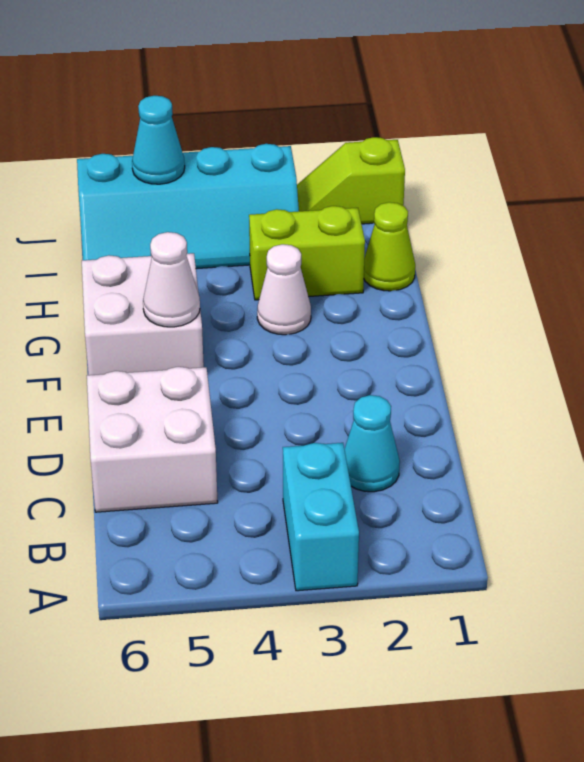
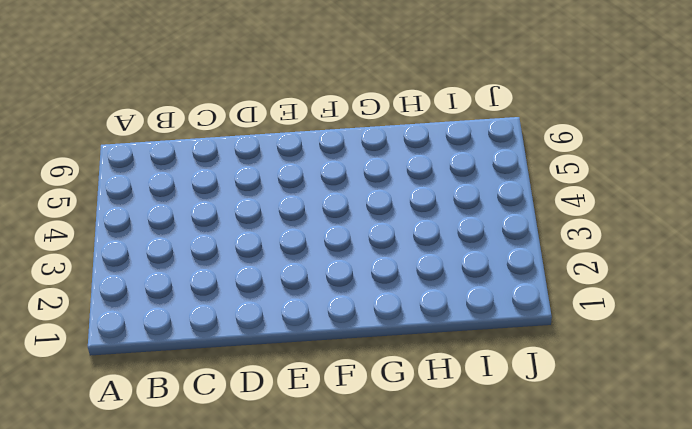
none -> cyan brick A3:B3 level 1
none -> cyan cone C2 level 1

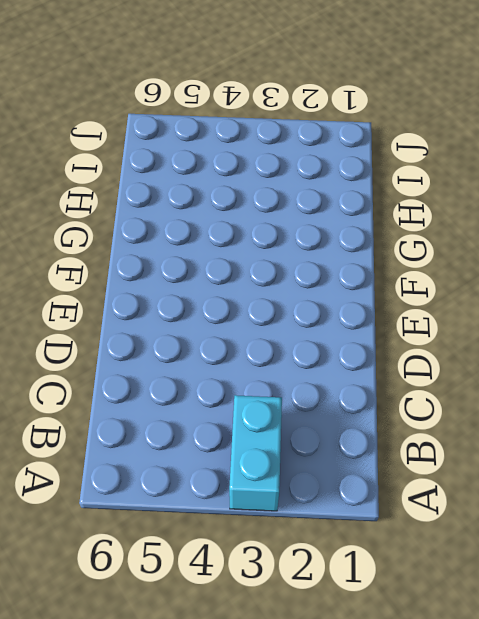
none -> cyan cone C2 level 1
none -> white brick C5:D6 level 1

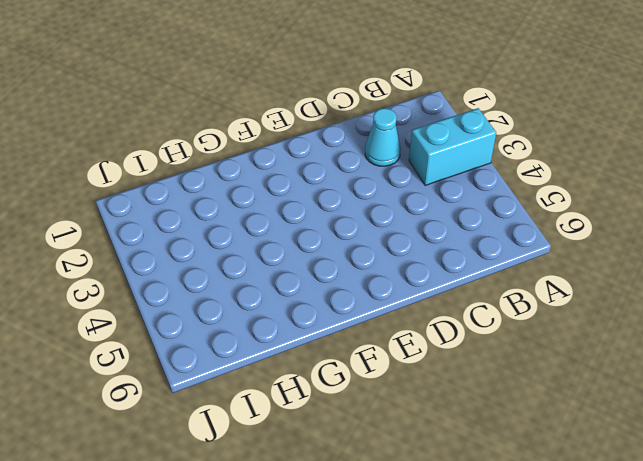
none -> white brick C5:D6 level 1
none -> white brick F5:G6 level 1

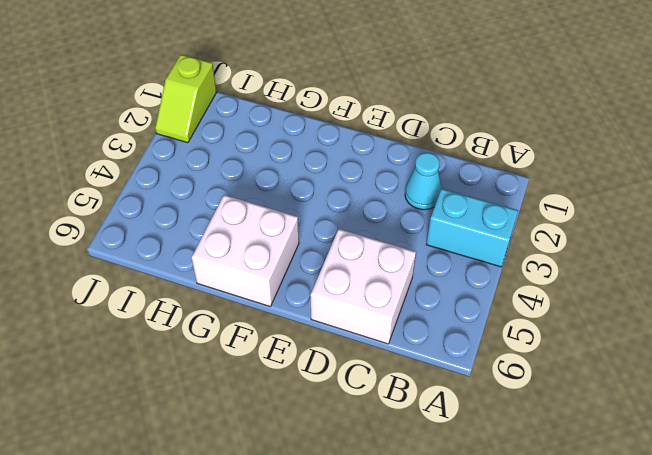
none -> white cone G3 level 1
none -> lime cone H1 level 1

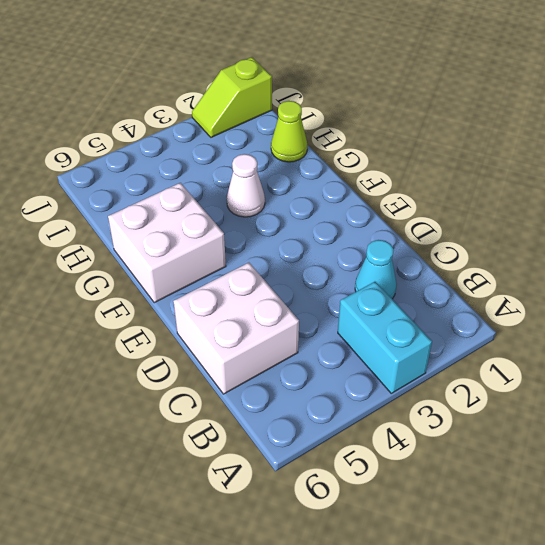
none -> lime brick H2:H3 level 1
none -> cyan slope I3:J6 level 1 top J

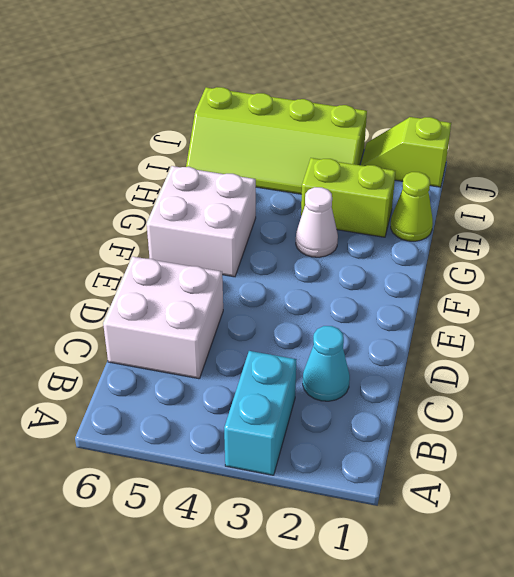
lime slope I3:J6 level 1 top J -> cyan slope I3:J6 level 1 top J
none -> white cone F5 level 2
none -> cyan cone J5 level 2

